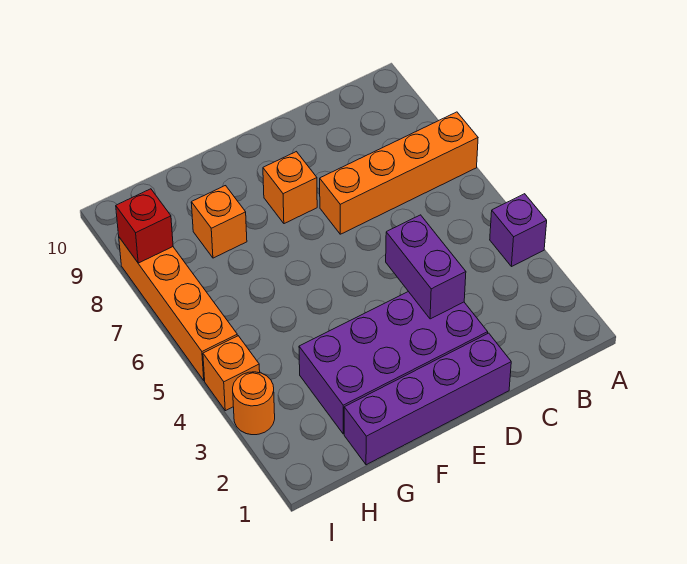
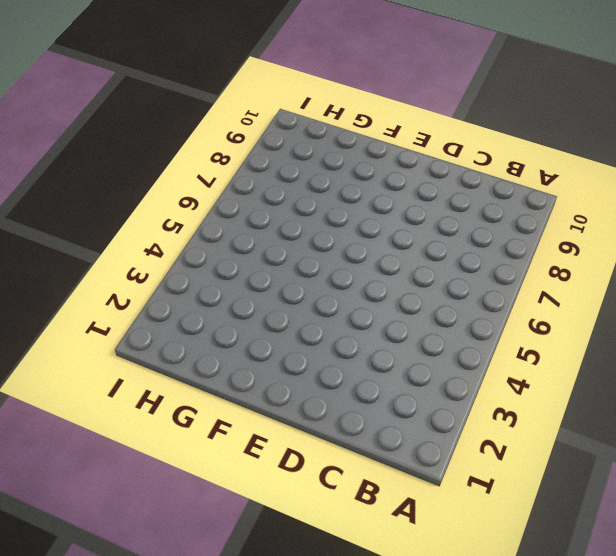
none -> purple brick A4 level 1
none -> orange brick A7:D7 level 1

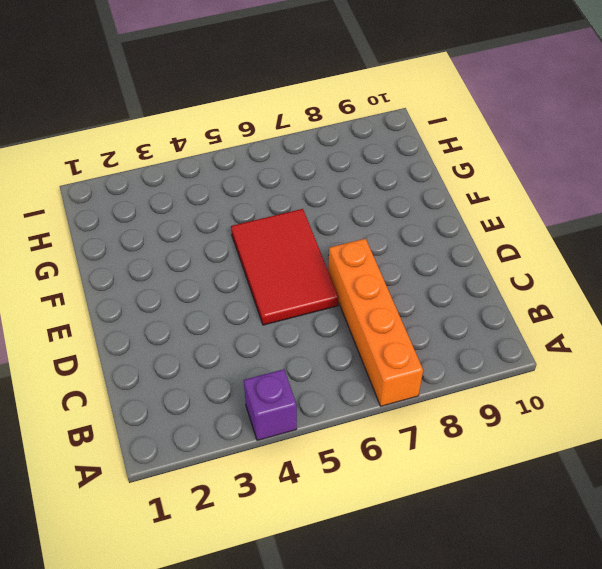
red tile D5:F6 level 1 -> none
none -> purple brick D1:G1 level 1
none -> purple brick D2:G3 level 1

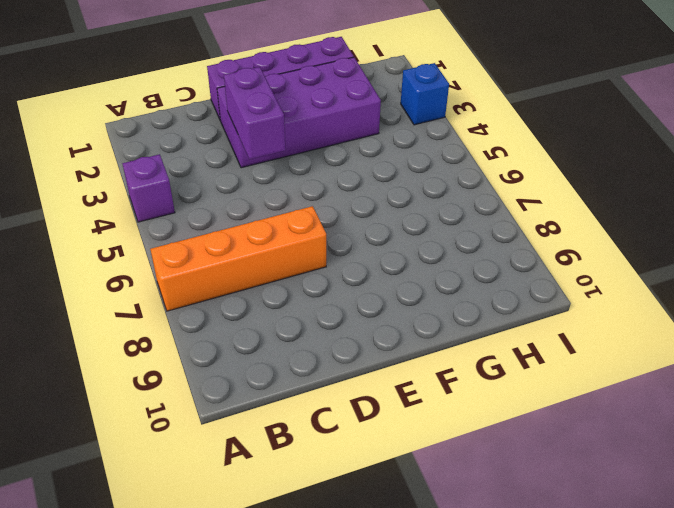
blue brick I3 level 1 -> orange round brick I3 level 1
none -> orange brick E8 level 1
none -> orange brick G8 level 1

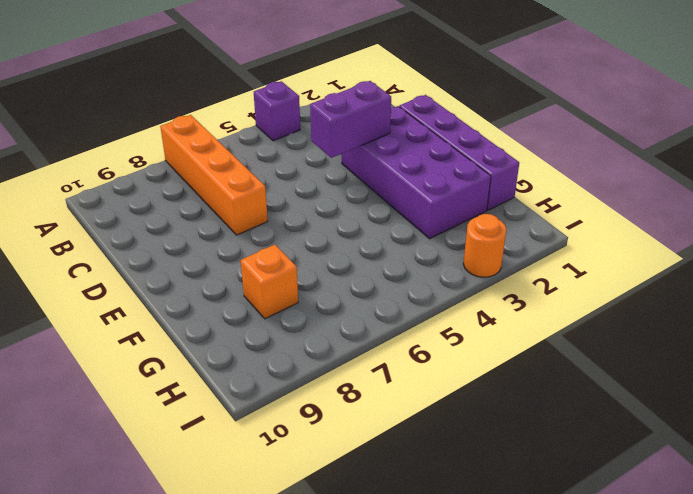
none -> orange brick E8 level 1
none -> orange brick I4 level 1

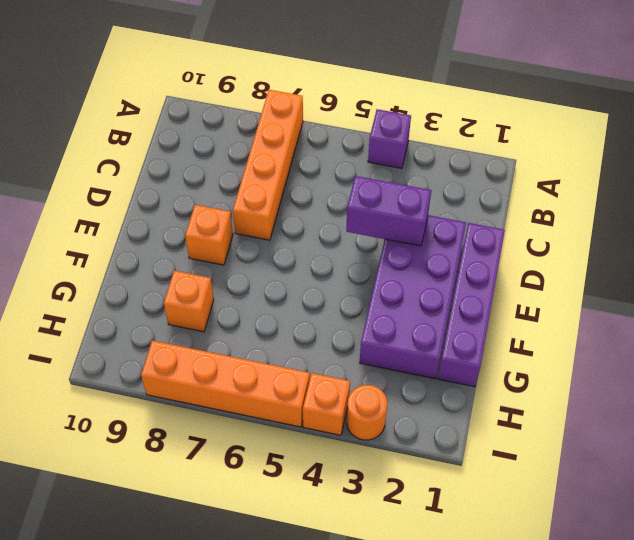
none -> red brick I8 level 2

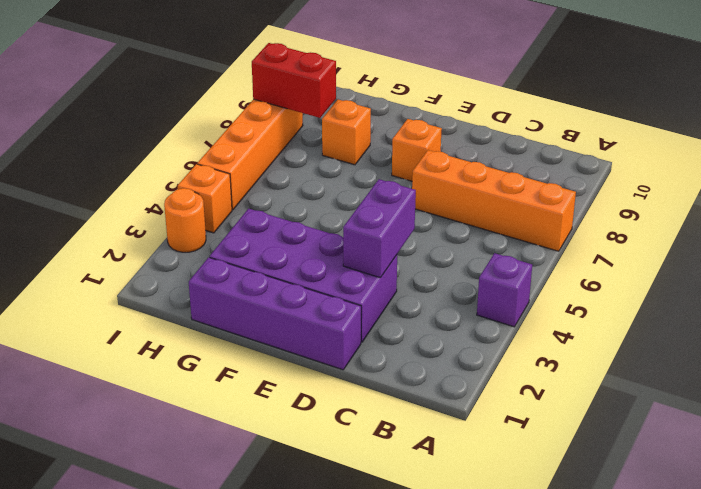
red brick H8:I8 level 2 -> red brick I8 level 2

